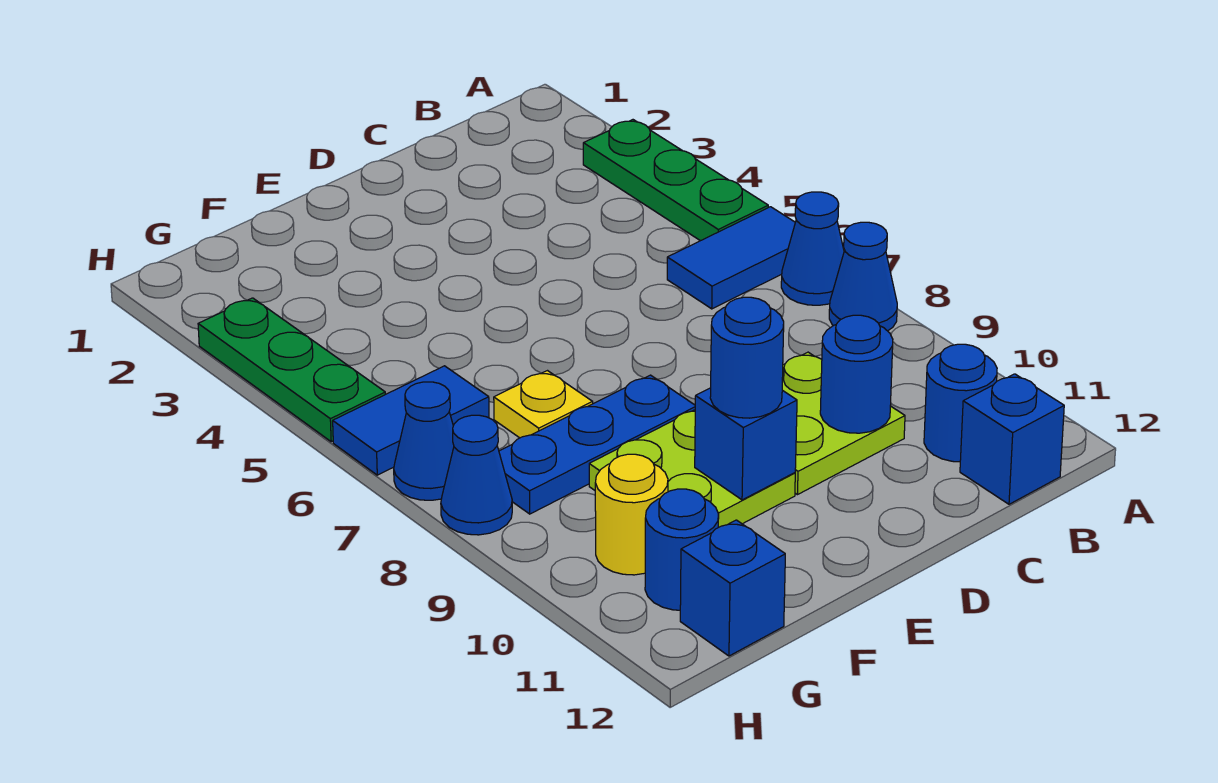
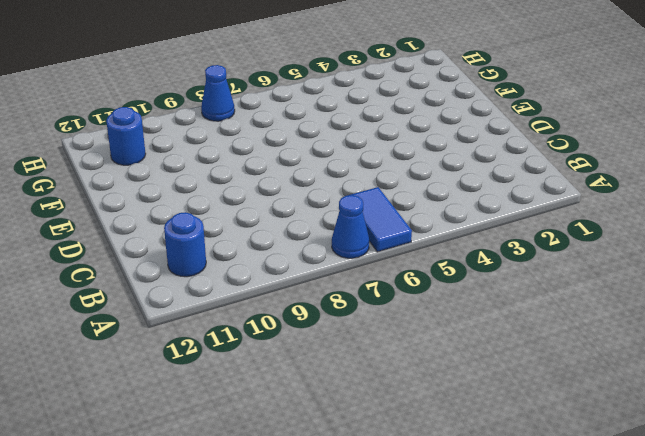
none -> green plate A3:A5 level 1
none -> blue cone A8 level 1
none -> blue brick B12 level 1

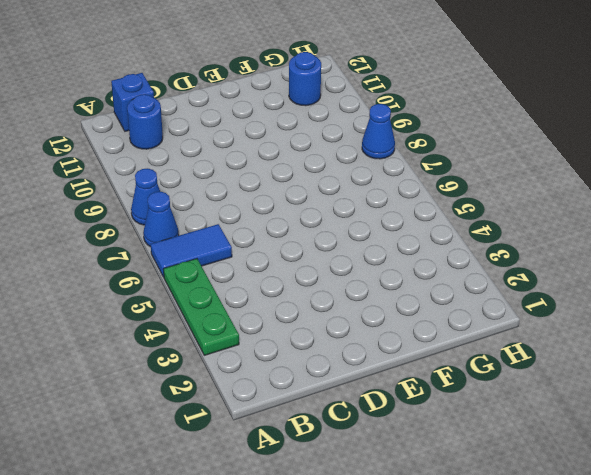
none -> lime plate C9:D10 level 1
none -> blue plate E8:G8 level 1
none -> lime plate E9:F10 level 1

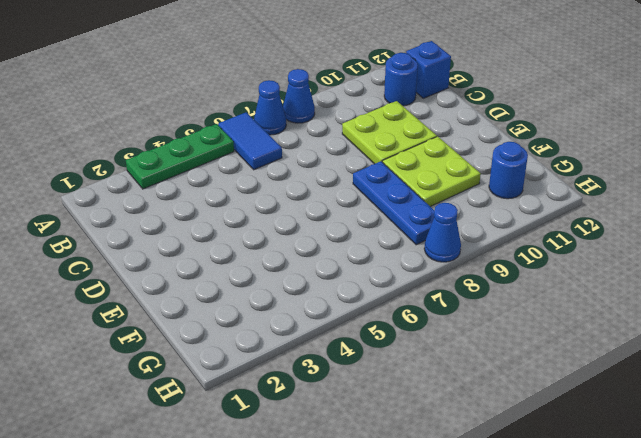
none -> yellow plate F7 level 1
none -> blue tile G6:H6 level 1
none -> yellow round brick G10 level 1

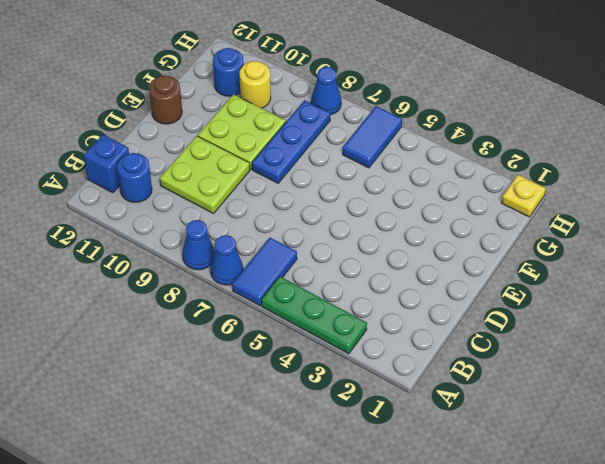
brown round brick E12 level 1 -> none
yellow plate H1 level 1 -> yellow plate F7 level 1
none -> blue brick G12 level 1
none -> green plate H3:H5 level 1
none -> blue cone H7 level 1

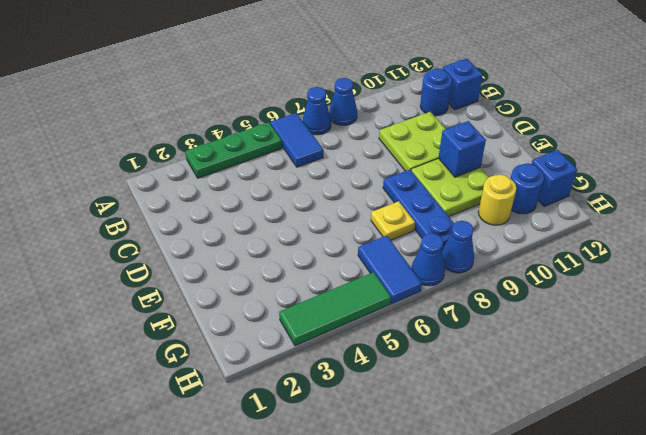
green tile H3:H5 level 1 -> green plate H3:H5 level 1
none -> blue round brick C10 level 2
none -> blue round brick E10 level 3

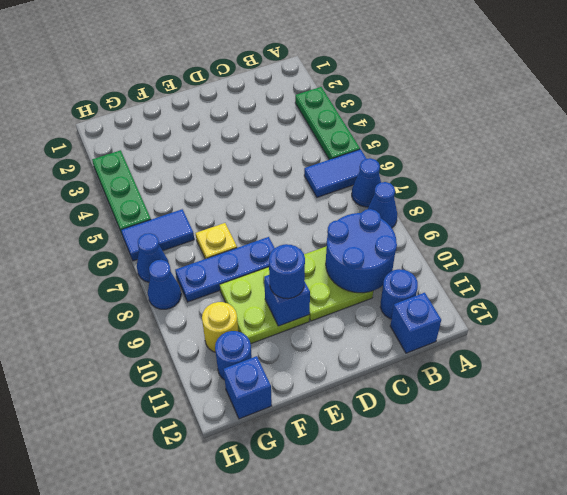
blue round brick B9:C10 level 2 -> blue round brick C10 level 2

